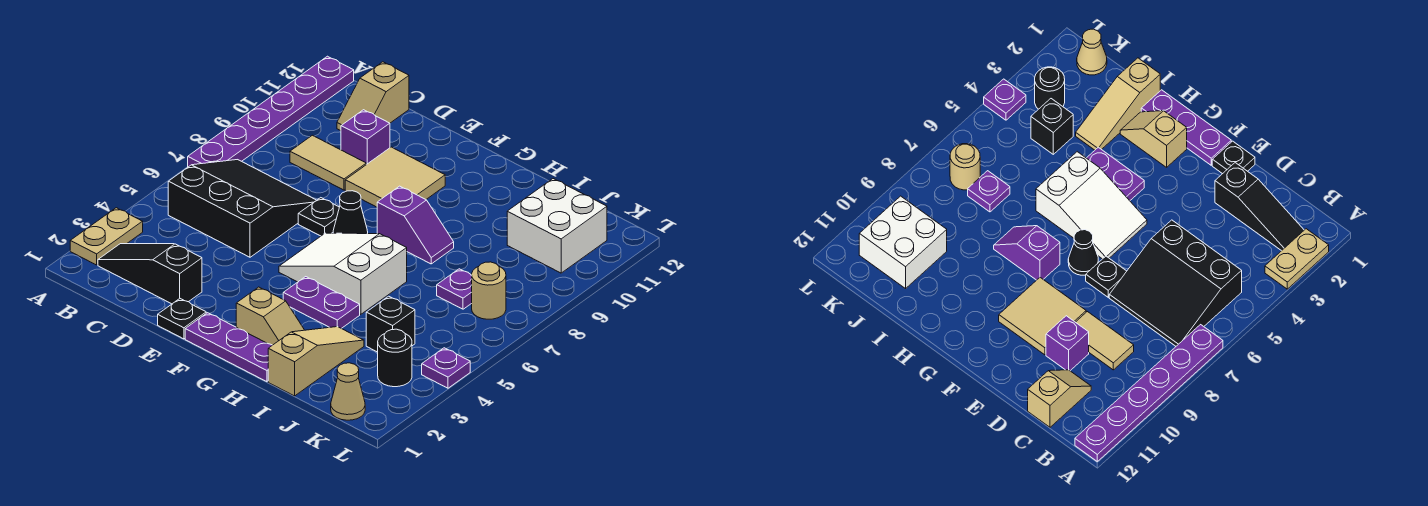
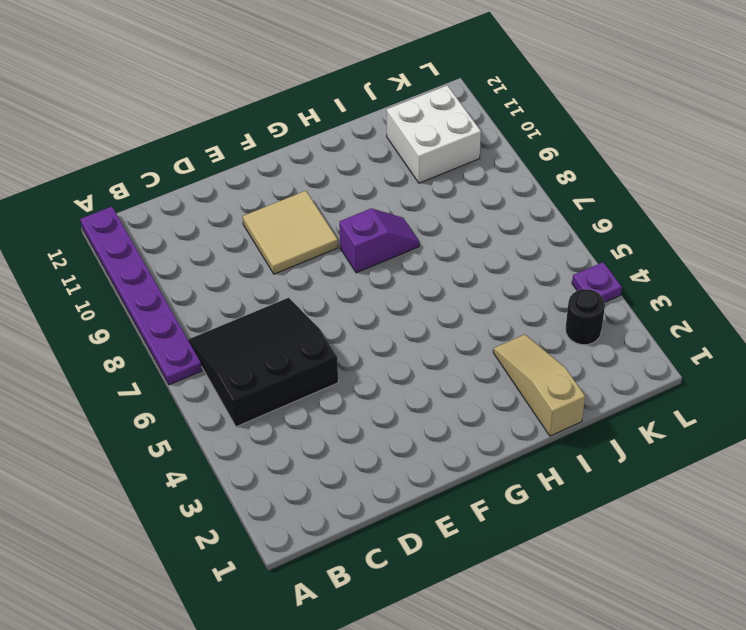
none -> tan plate A2:A3 level 1
none -> black slope B2:D2 level 1 top D
none -> tan tile C9:D9 level 1

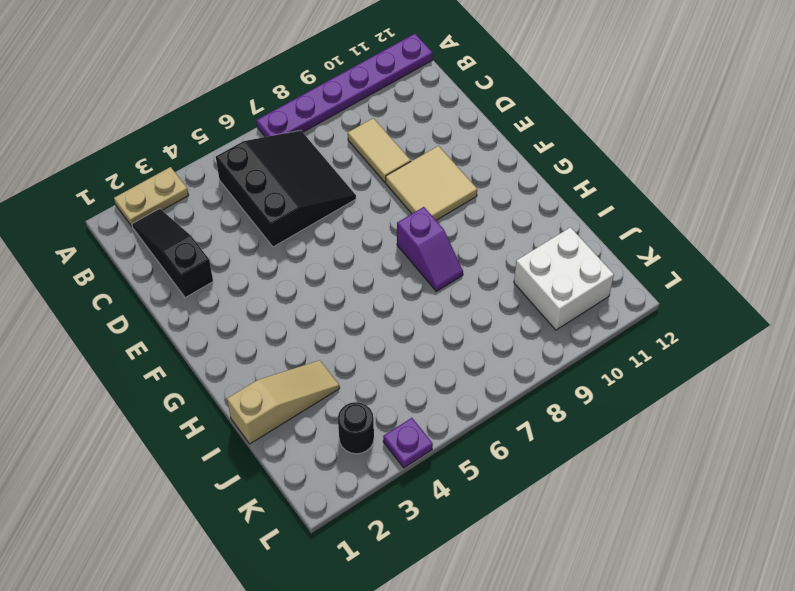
none -> tan slope C11:C12 level 1 top 12
none -> purple brick D10 level 1
none -> black plate E1 level 1

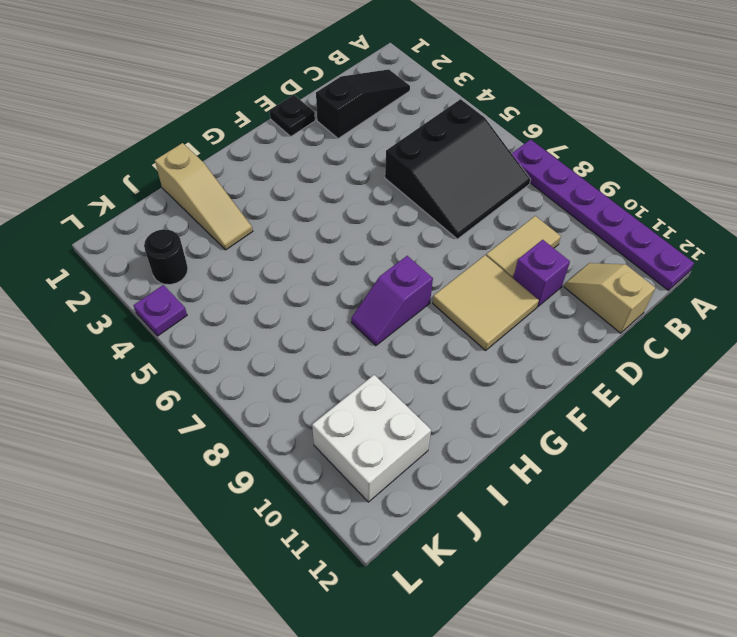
none -> tan plate A2:A3 level 1
none -> black plate E7 level 1
none -> purple plate F1:H1 level 1

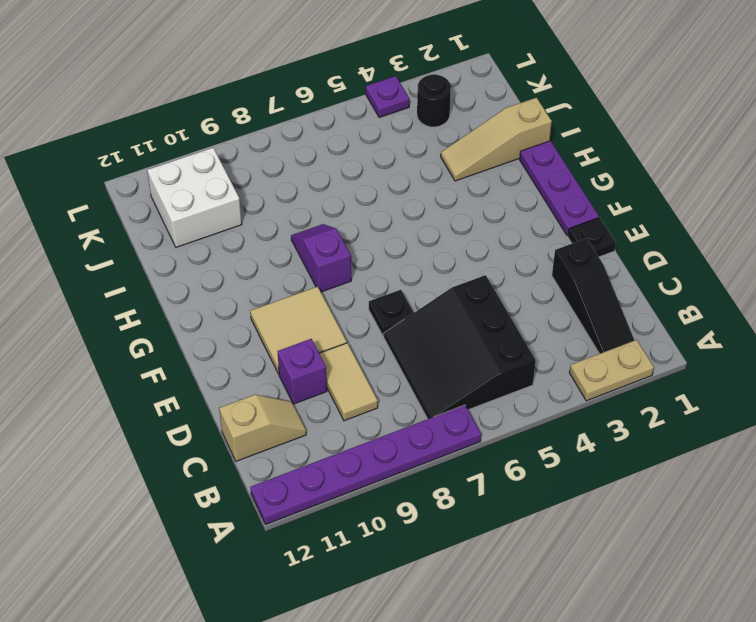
none -> white slope F5:H6 level 1 top H
none -> black cone F7 level 1
none -> tan slope G2:H2 level 1 top G

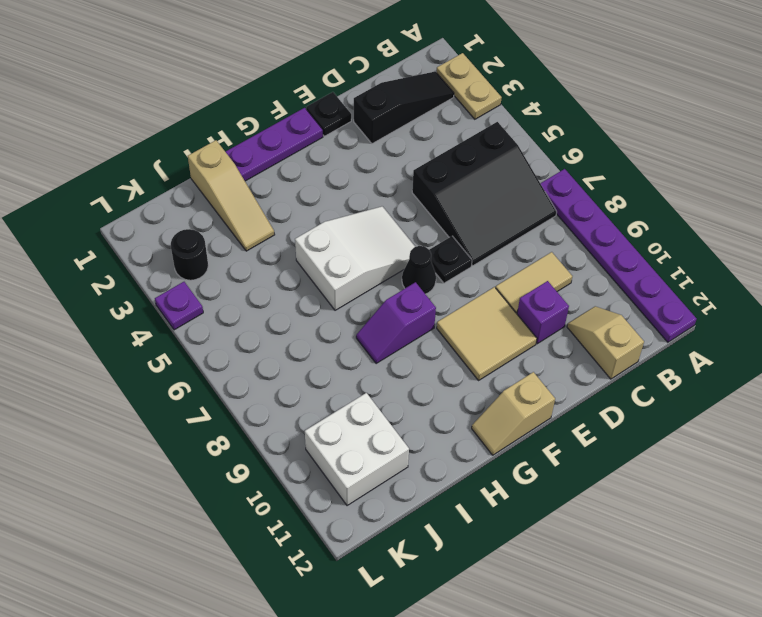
tan slope F12:G12 level 1 top F -> tan slope G2:H2 level 1 top G
none -> purple plate G4:H4 level 1
none -> black brick J4 level 1
none -> purple plate J7 level 1

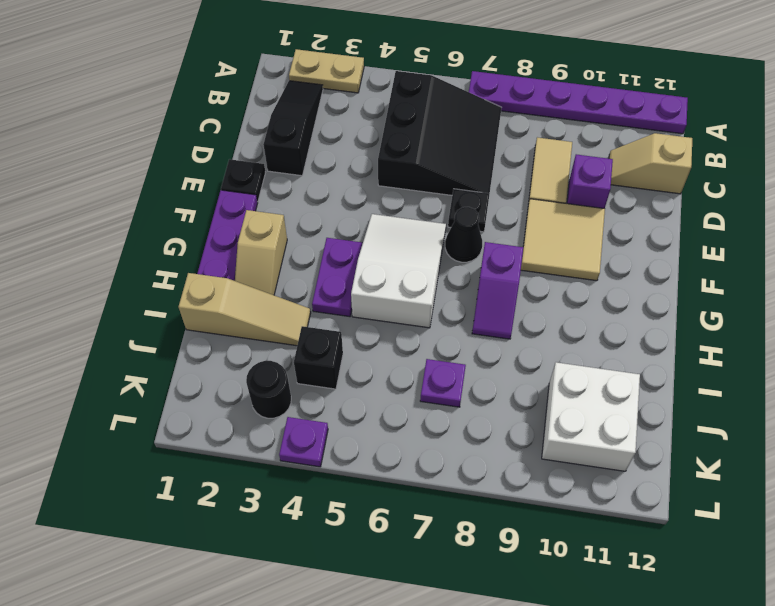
none -> tan cone K1 level 1
none -> tan round brick K7 level 1

